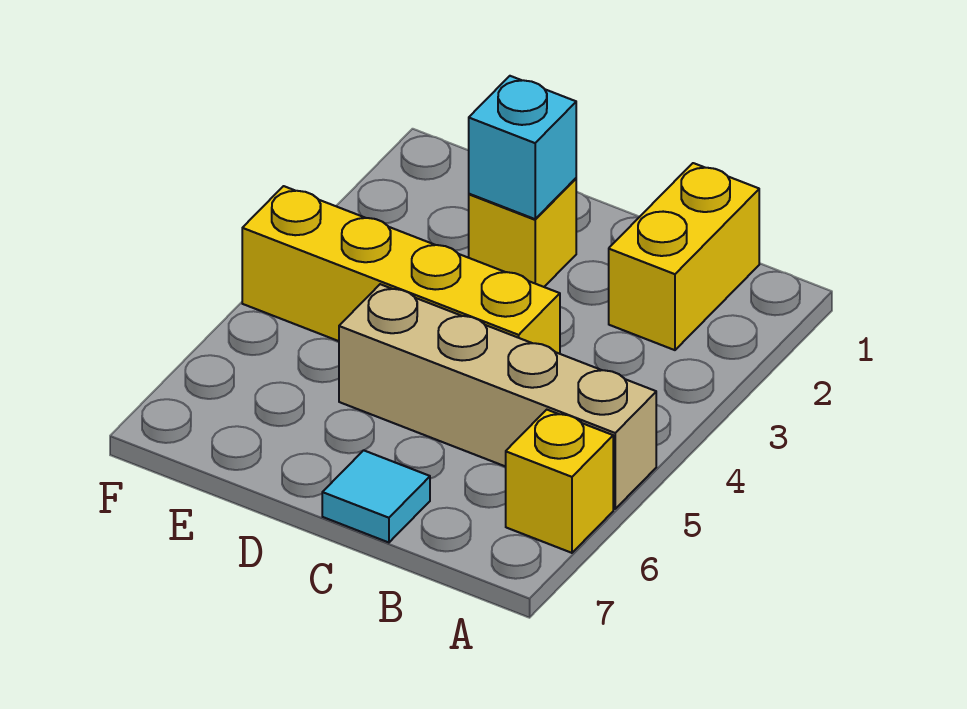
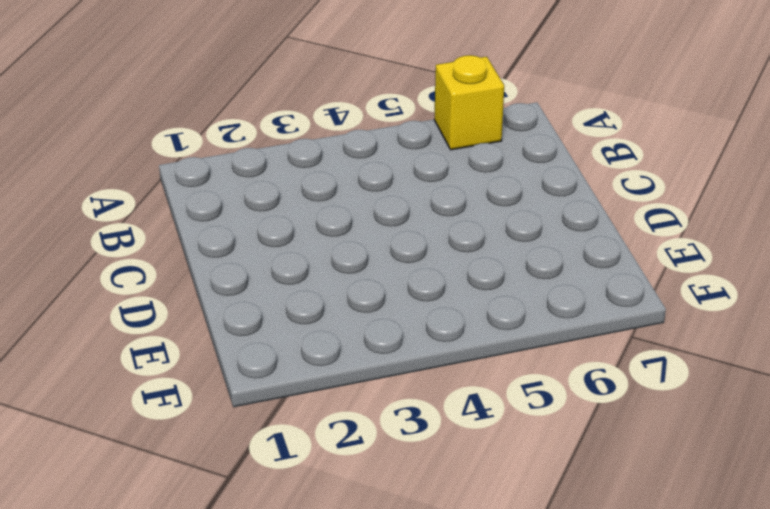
none -> tan brick A5:D5 level 1
none -> yellow brick B1:B2 level 1

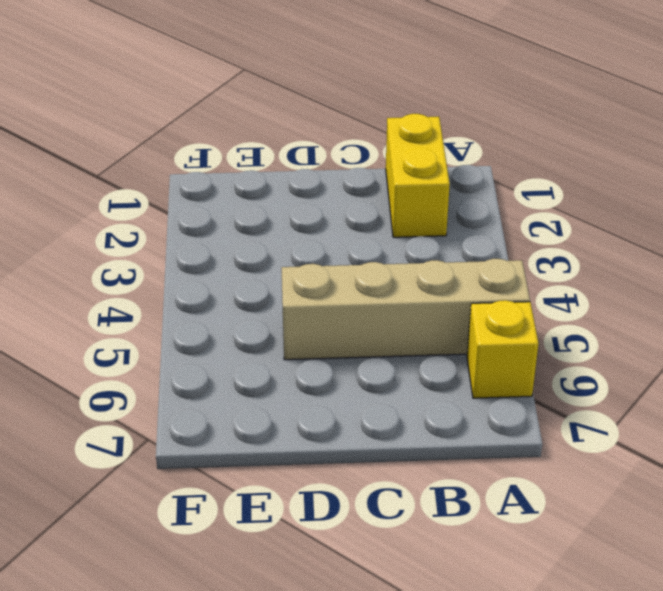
none -> yellow brick C4:F4 level 1
none -> cyan tile C7 level 1

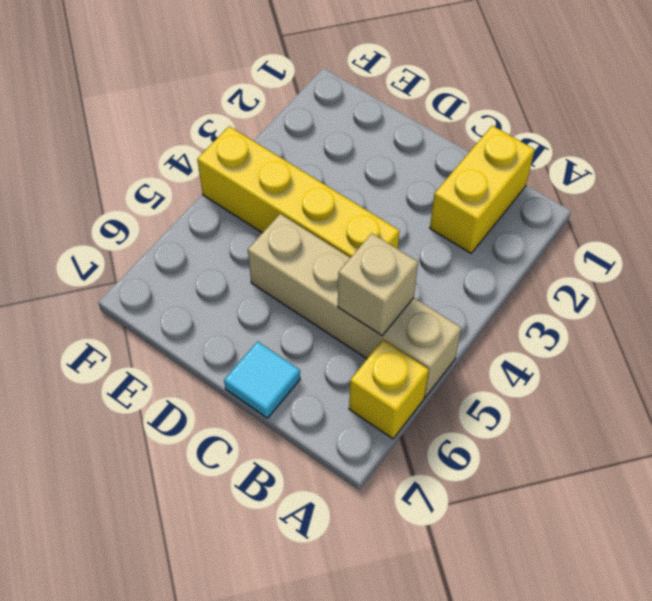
tan brick B5 level 2 -> none
none -> yellow brick D2 level 1
none -> cyan brick D2 level 2

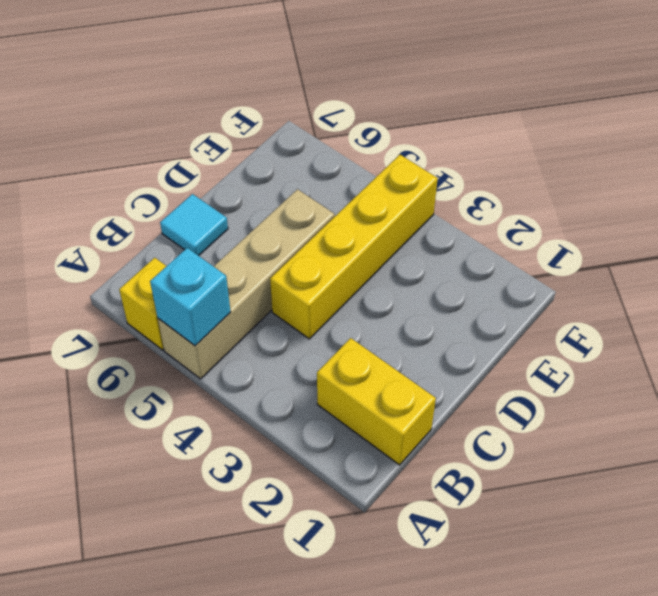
cyan brick A5 level 2 -> cyan brick D2 level 2
none -> yellow brick D2 level 1

